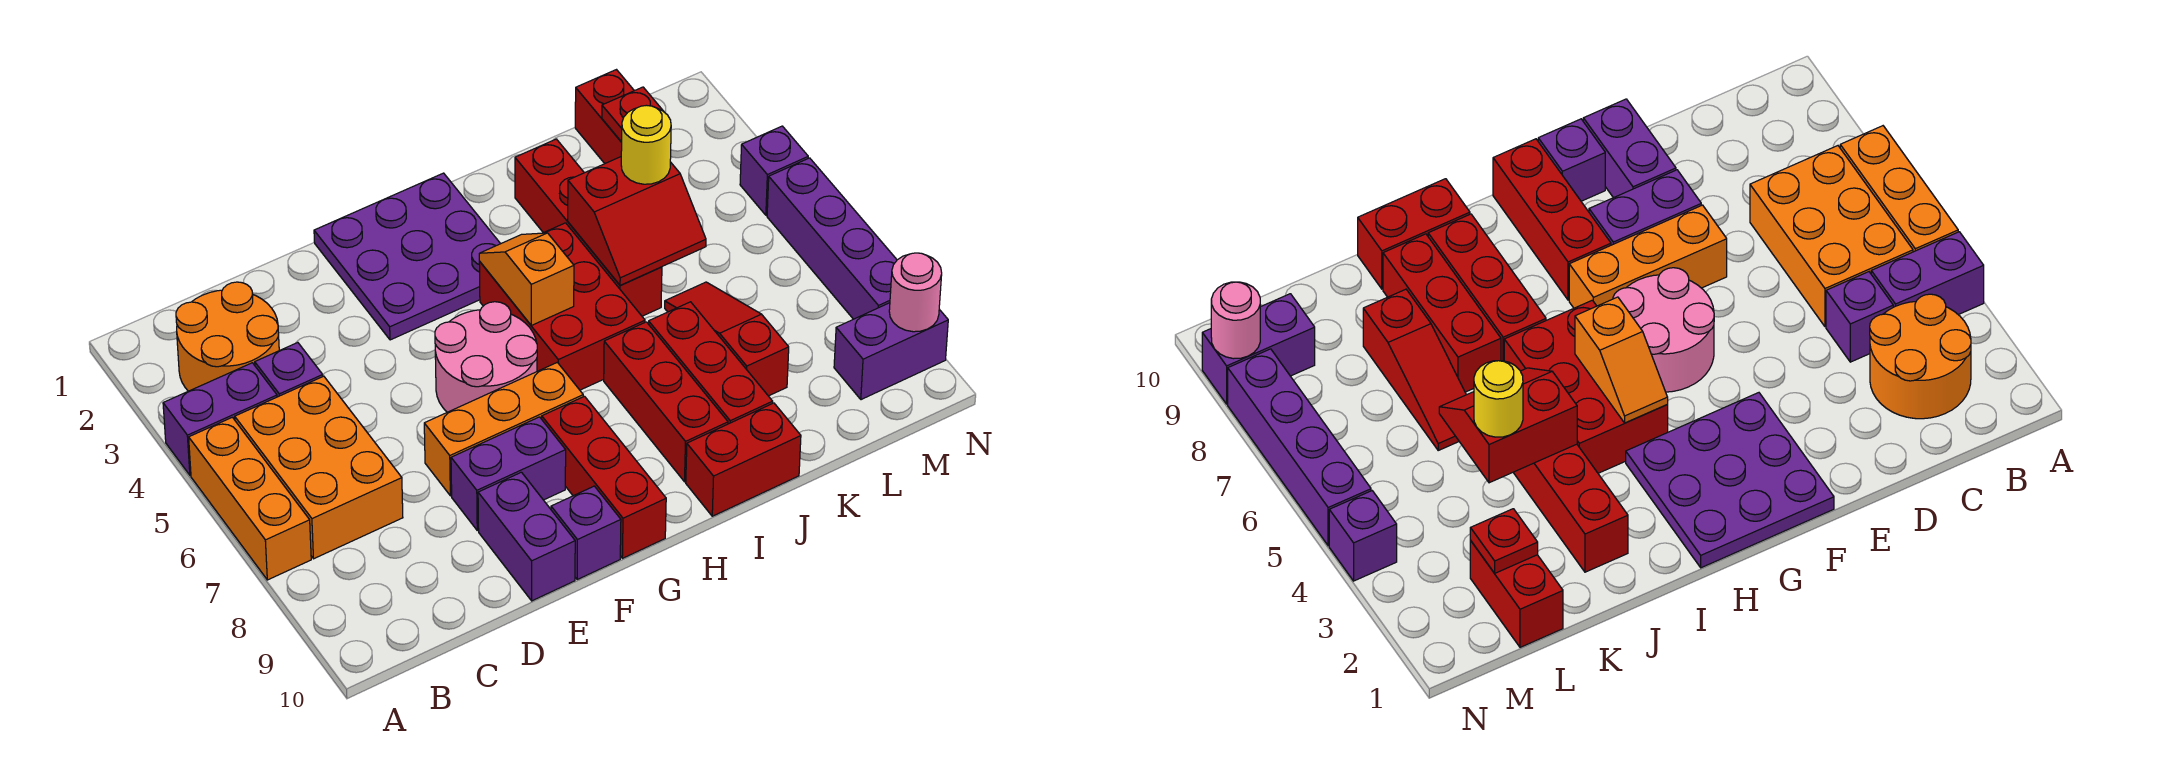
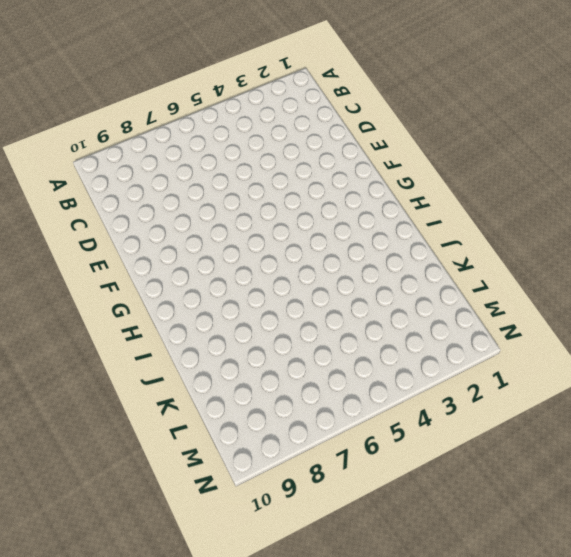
none -> purple brick A4:B4 level 1
none -> orange brick A5:A7 level 1
none -> orange round brick B2:C3 level 1

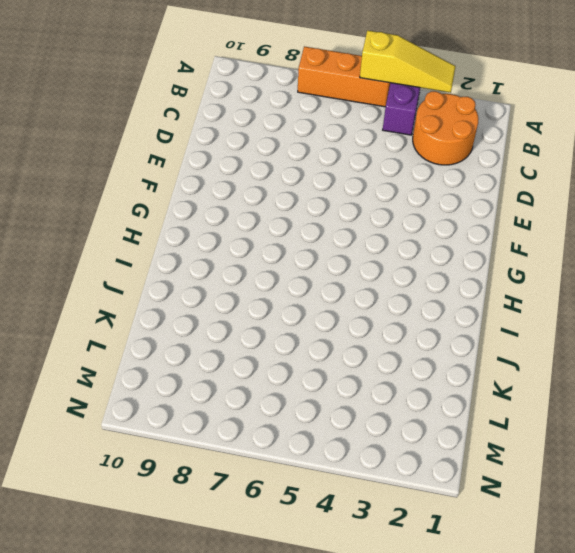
yellow slope A3:A5 level 2 top 5 -> none
none -> orange brick B5:C7 level 1
none -> purple brick C4 level 1
none -> orange brick E7:G7 level 1

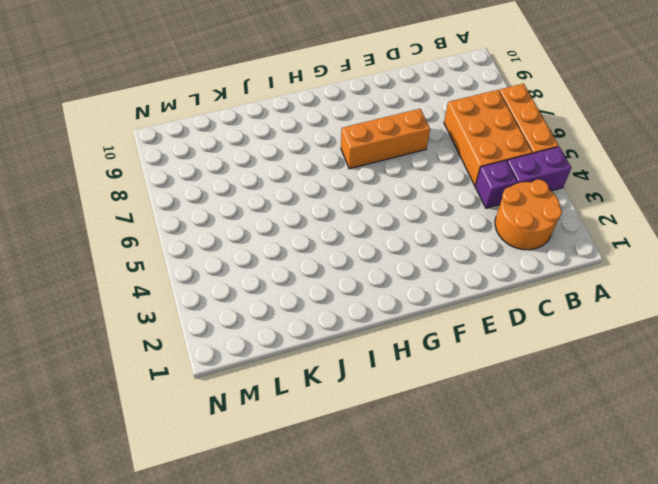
none -> purple brick E8:F8 level 1
none -> purple brick E9:E10 level 1
none -> purple plate F1:H3 level 1

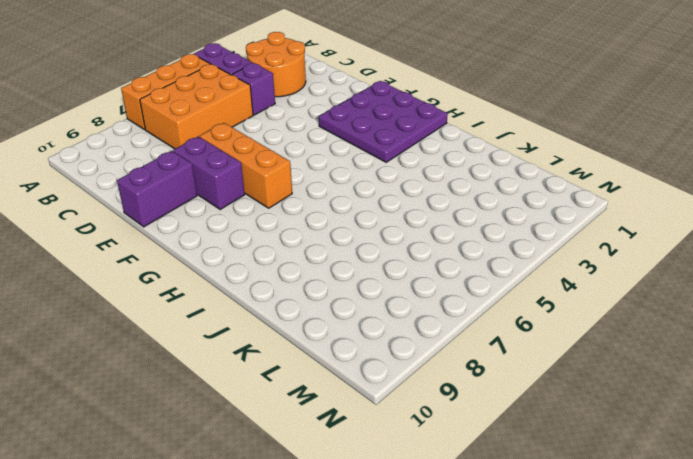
none -> pink round brick F5:G6 level 1
none -> purple brick F10 level 1
none -> red brick G8:G10 level 1

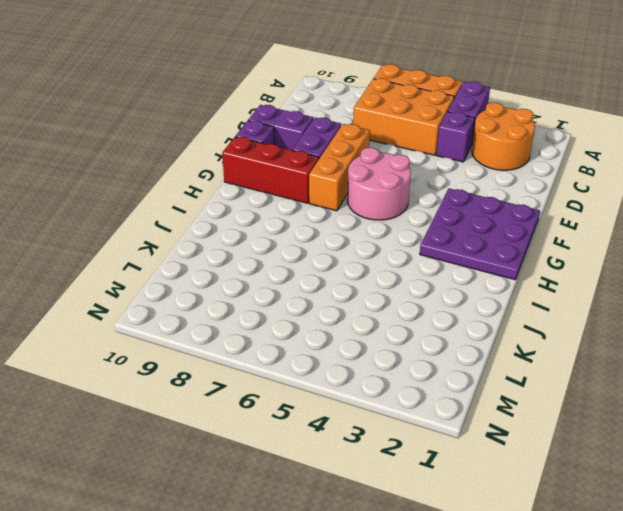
none -> red brick H4:I6 level 1
none -> red brick I7:I9 level 1
none -> red brick I10:J10 level 1

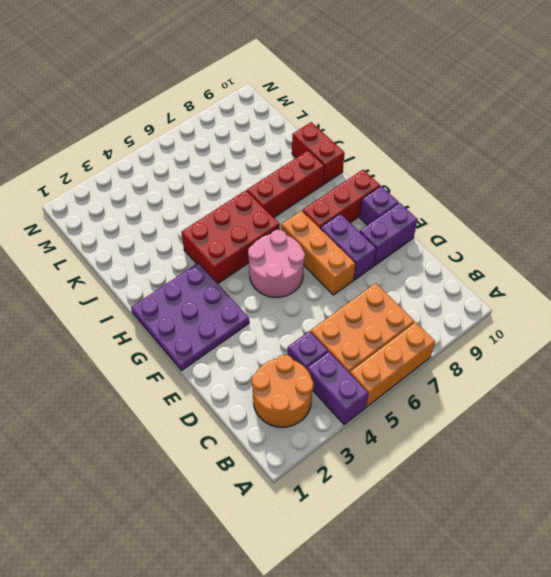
none -> red brick J2:J5 level 1
none -> red brick J7:J9 level 1
none -> red slope K6:K8 level 1 top 8

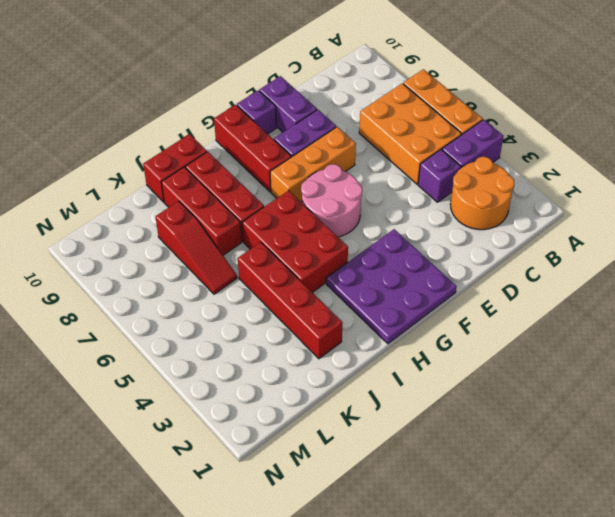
none -> red brick L1:L2 level 1
none -> purple brick M9:N9 level 1
none -> purple brick N4 level 1

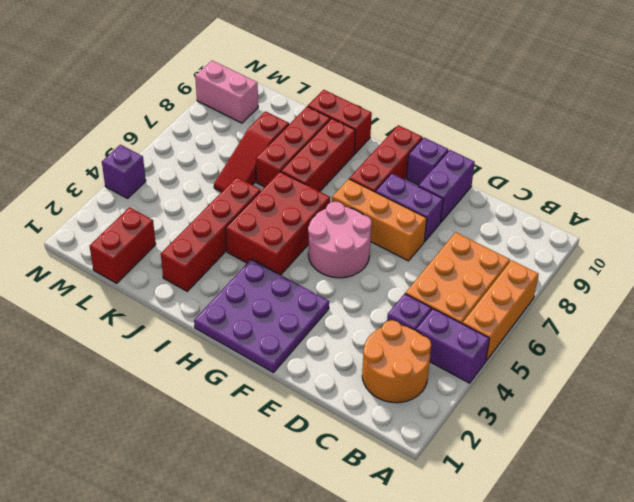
pink brick M9:N9 level 1 -> purple brick M9:N9 level 1
none -> purple brick N5:N8 level 1
none -> orange slope H4:H5 level 2 top 5
none -> red slope J4:K5 level 2 top 4

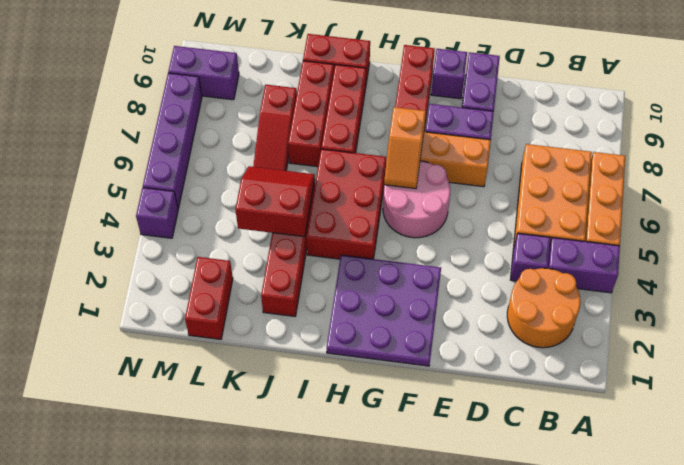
orange slope G6:G7 level 2 top 7 -> orange slope H4:H5 level 2 top 5
none -> red plate L2 level 2
none -> pink round brick N9 level 2
none -> yellow round brick K4 level 3

